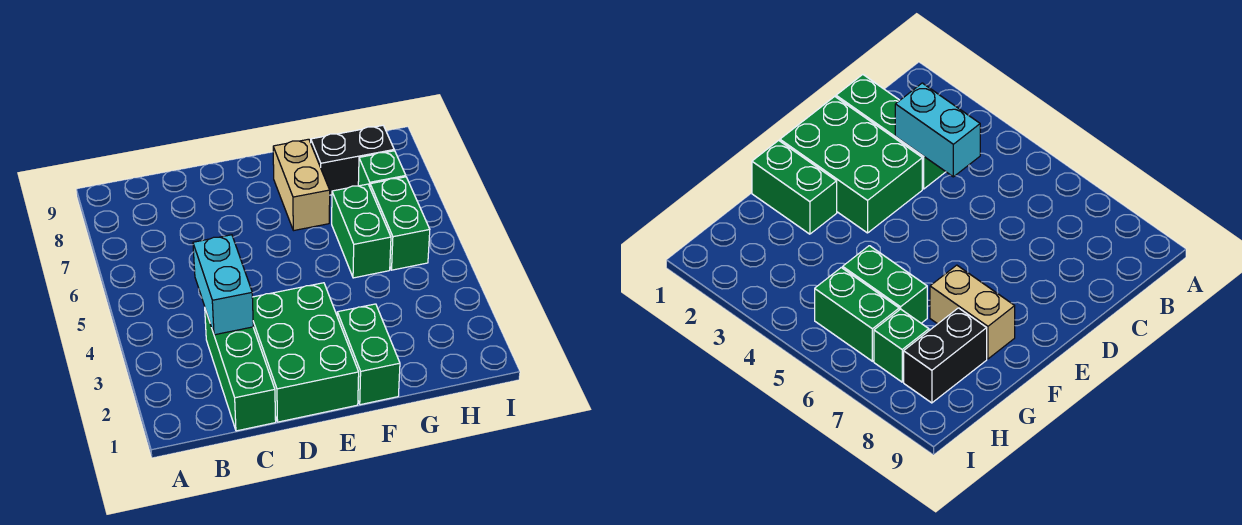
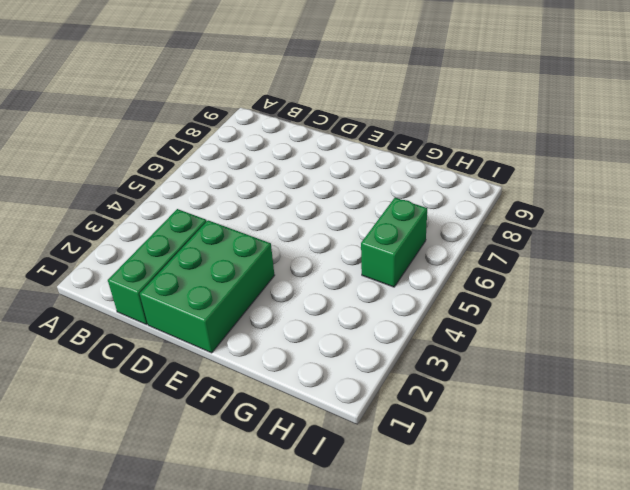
none -> green brick F1:F2 level 1
none -> tan brick F7:F8 level 1

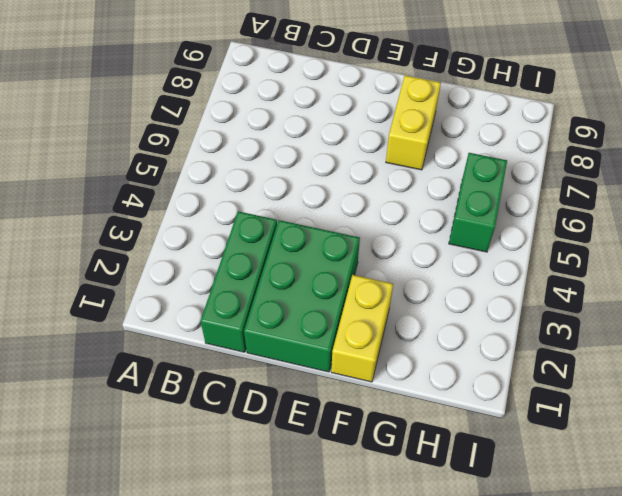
yellow brick F1:F2 level 1 -> green brick F1:F2 level 1
yellow brick F7:F8 level 1 -> tan brick F7:F8 level 1
none -> green brick G5:G6 level 1
none -> black brick G8:H8 level 1

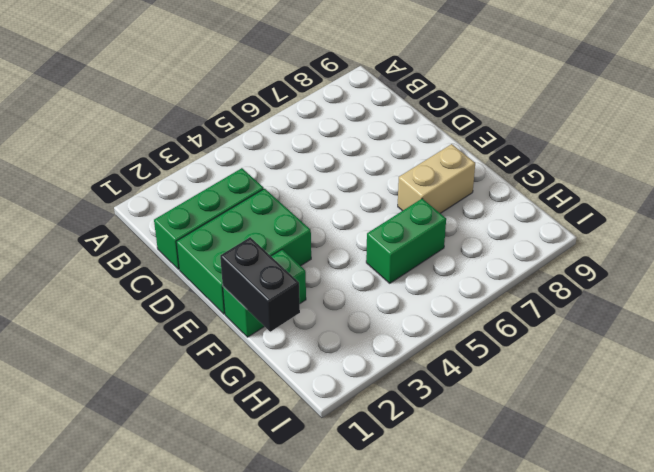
black brick F1:G1 level 2 -> black brick G8:H8 level 1
none -> green brick H5:H6 level 1
none -> green brick H7 level 1

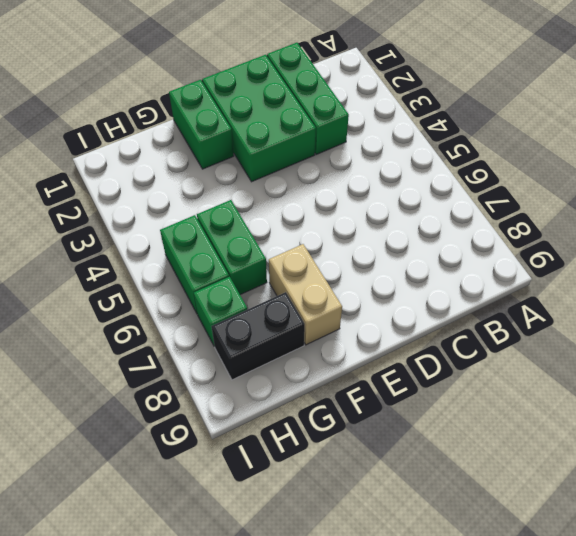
none -> cyan brick C3:C4 level 2

